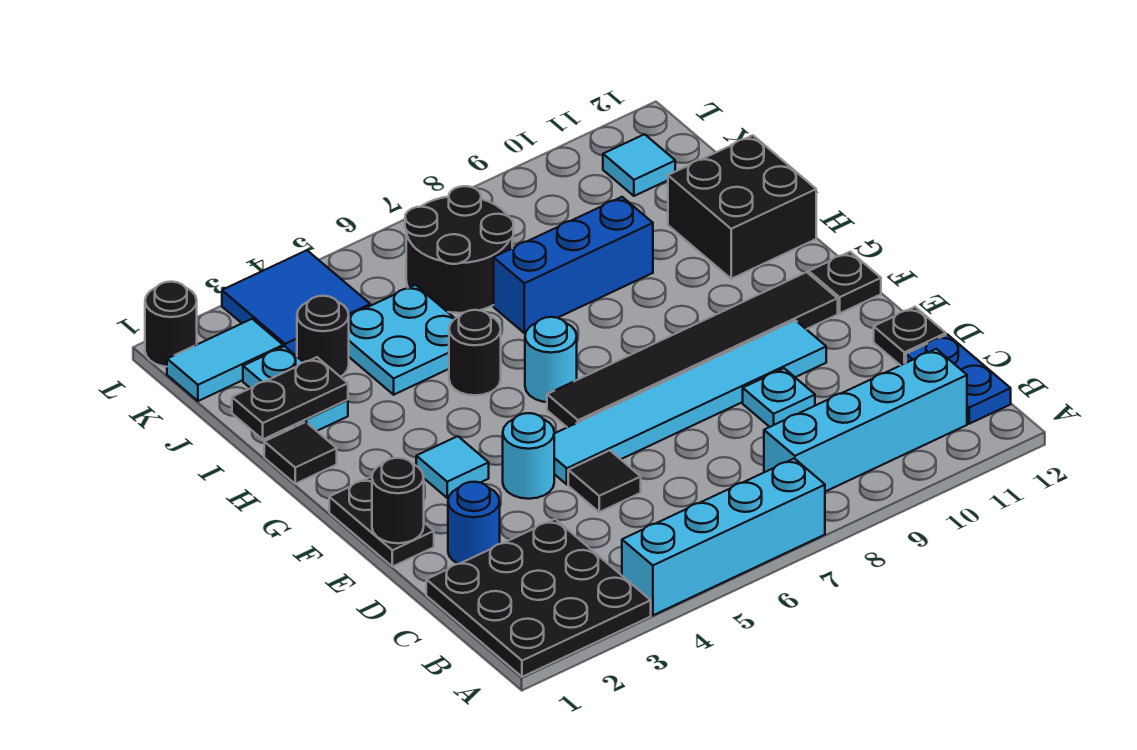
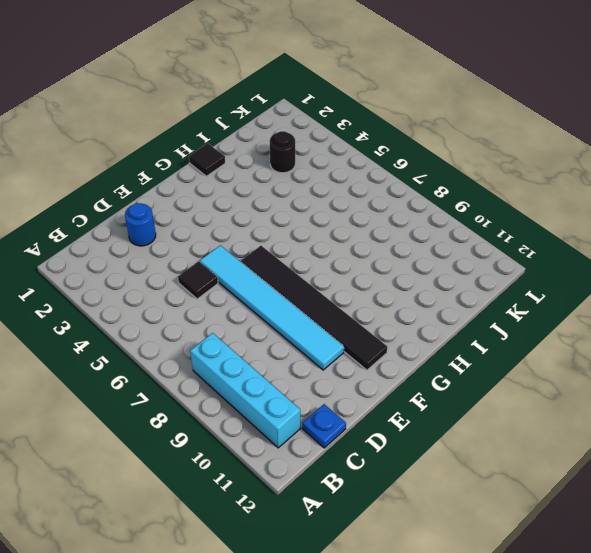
blue plate C12 level 1 -> blue plate B12:C12 level 1
none -> black plate A1:C3 level 1
none -> cyan brick A4:A7 level 1
none -> cyan plate D9 level 1

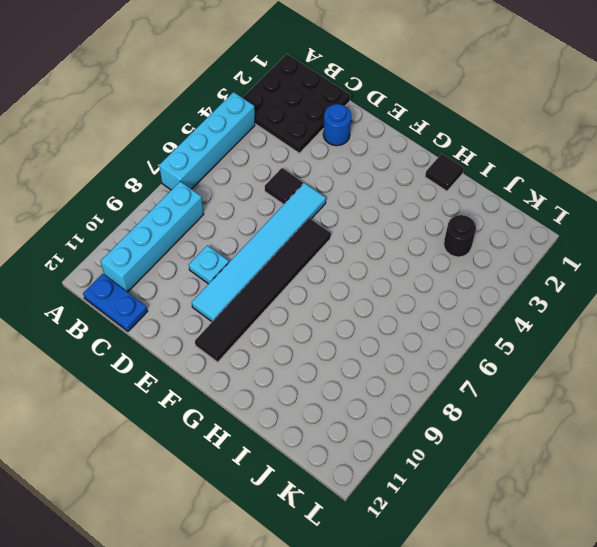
none -> black plate D12 level 1
none -> black plate E1:F1 level 1
none -> cyan round brick E4 level 1

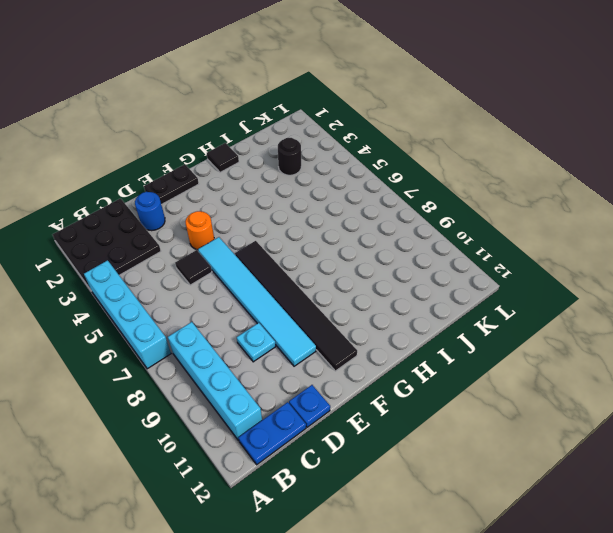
blue plate D12 level 1 -> black plate D12 level 1
orange round brick E4 level 1 -> cyan round brick E4 level 1
none -> cyan tile F3 level 1
none -> black plate F12 level 1
none -> cyan round brick G6 level 1

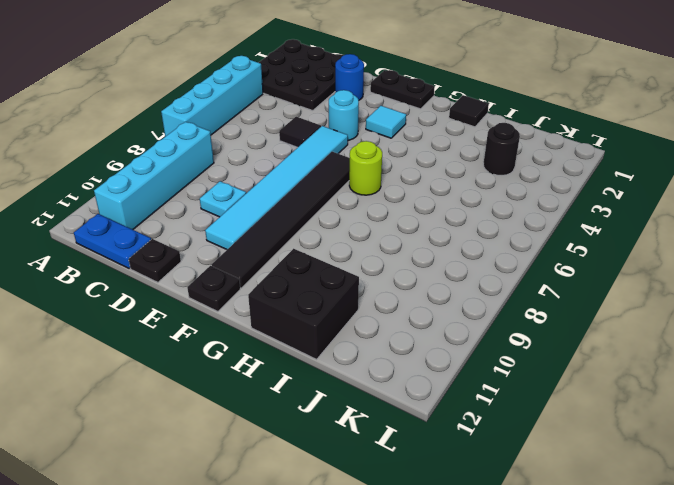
lime round brick G6 level 1 -> cyan round brick G6 level 1
none -> black round brick H5 level 1
none -> cyan plate I2:J2 level 1
none -> cyan plate I4:J5 level 1

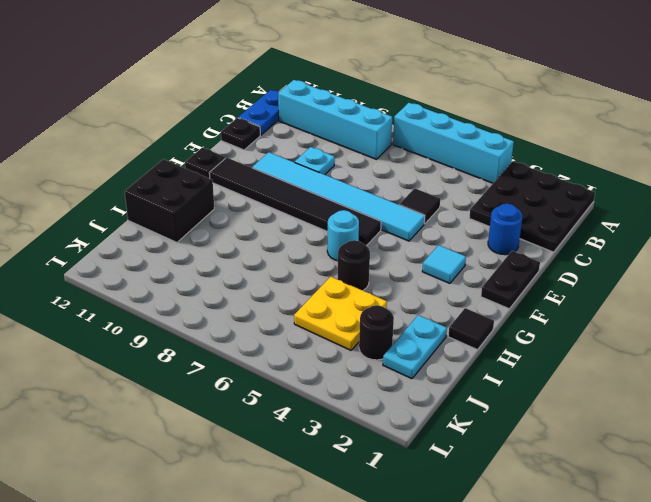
yellow plate I4:J5 level 1 -> cyan plate I4:J5 level 1
none -> cyan round brick E4 level 1
none -> blue brick I7:I9 level 1
none -> black round brick J6:K7 level 1

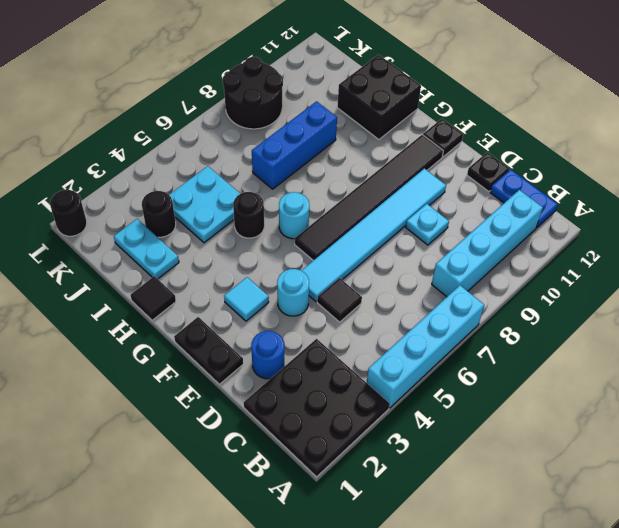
black round brick K8:L9 level 1 -> black round brick J6:K7 level 1
none -> cyan tile K1:K2 level 1
none -> blue tile K3:L4 level 1
none -> cyan tile K11 level 1

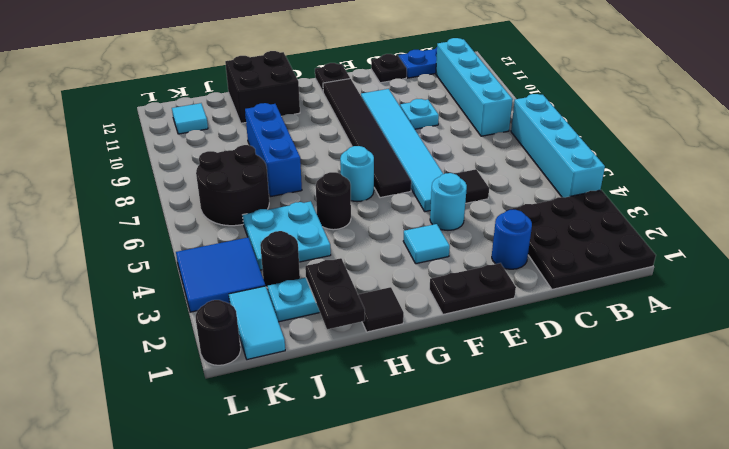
none -> black round brick E1 level 2

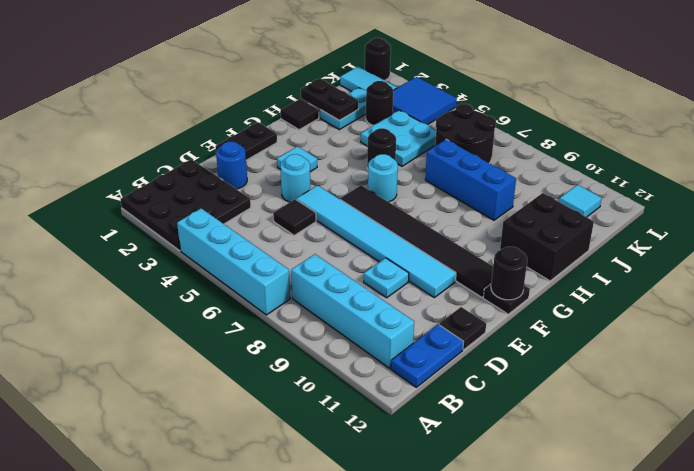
black round brick F12 level 2 -> black round brick E1 level 2

